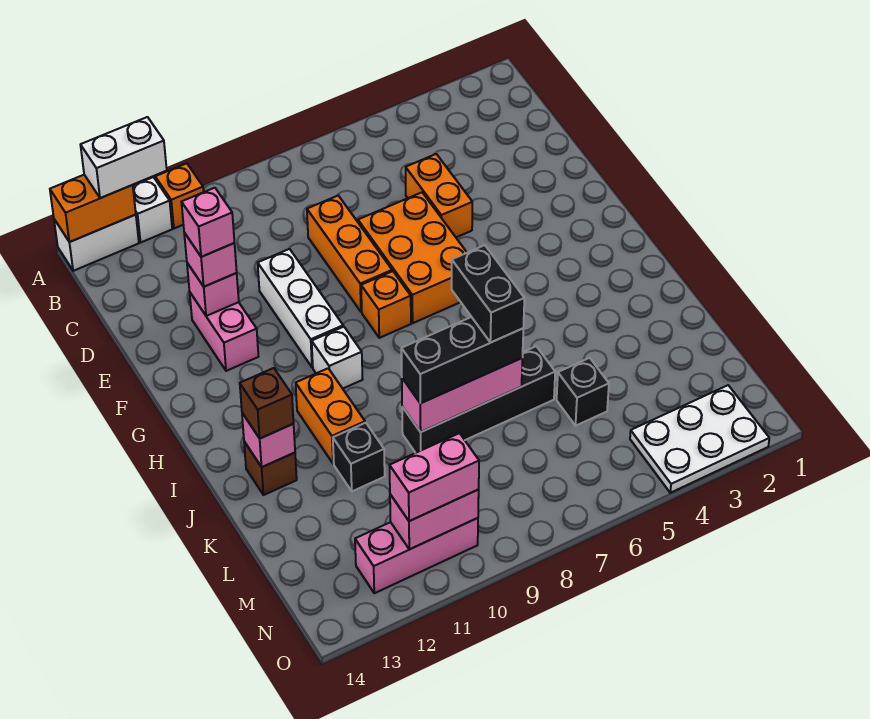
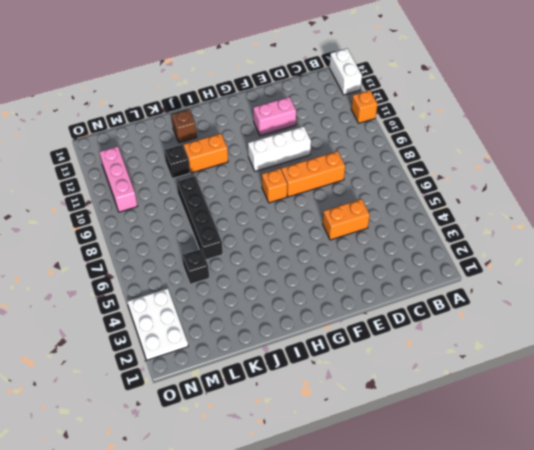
none -> white brick A12 level 1
none -> orange brick E6:G7 level 1
none -> white brick H10 level 1

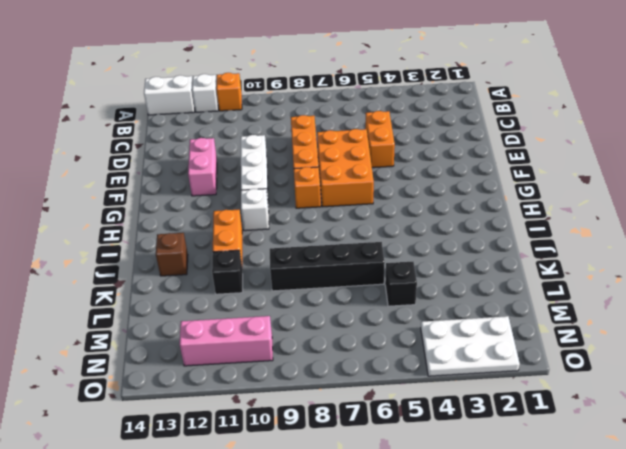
none -> orange brick A13:A14 level 2
none -> pink brick E12 level 2
none -> pink brick J13 level 2

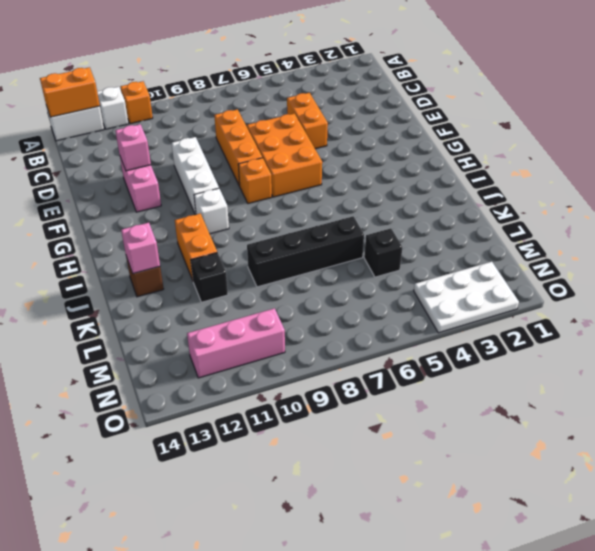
none -> pink brick K7:K9 level 2
none -> pink brick N10:N11 level 2
none -> white brick A12:A13 level 3

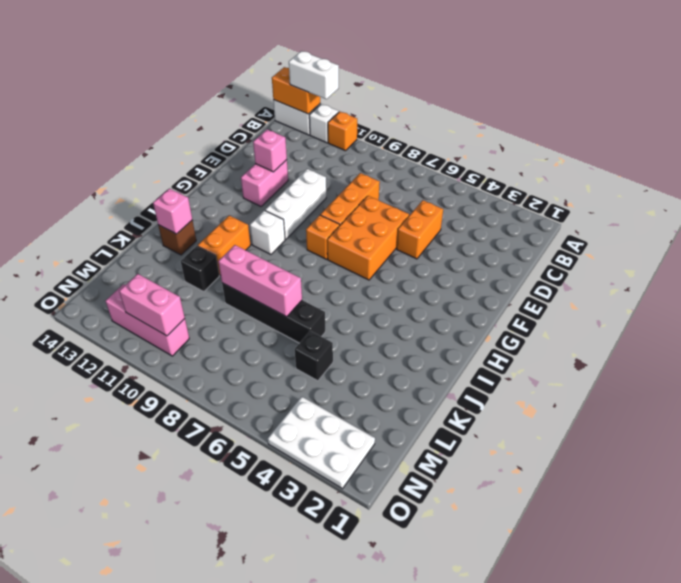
none -> pink brick E12 level 3
none -> brown brick J13 level 3
none -> black brick K7:K9 level 3

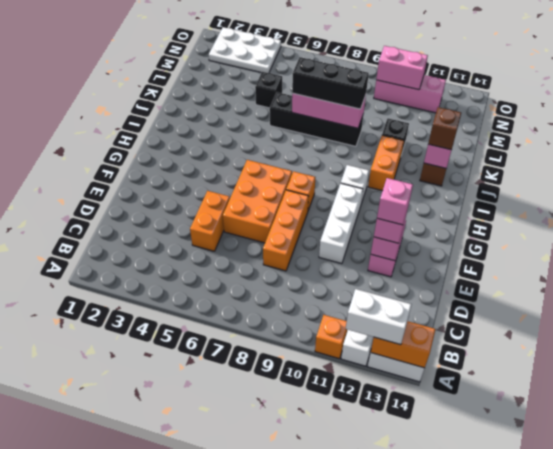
none -> pink brick N10:N11 level 3
none -> black brick J7:K7 level 4

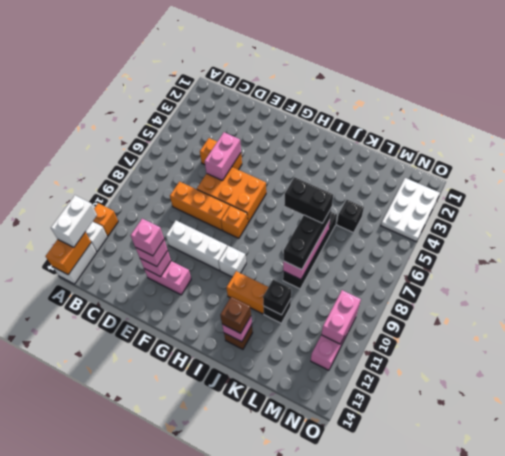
pink brick E5:E6 level 2 -> pink brick N10:N11 level 3
black brick K11 level 2 -> none

